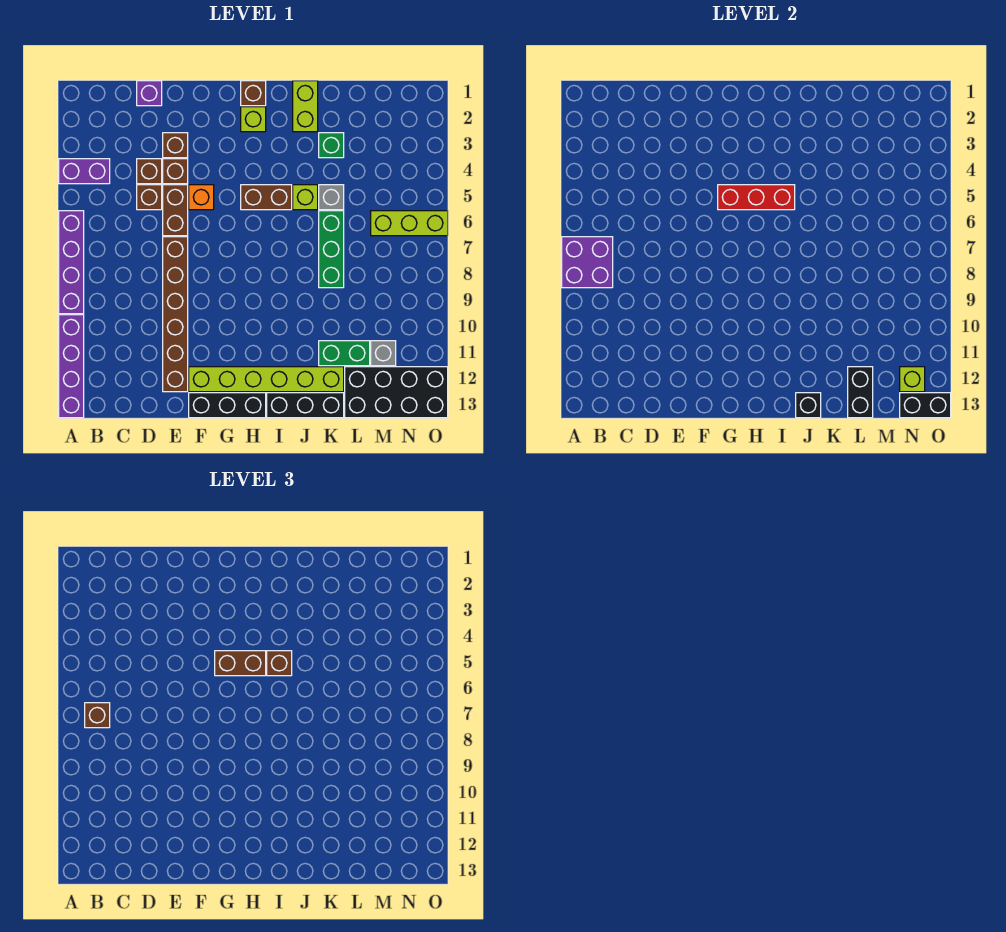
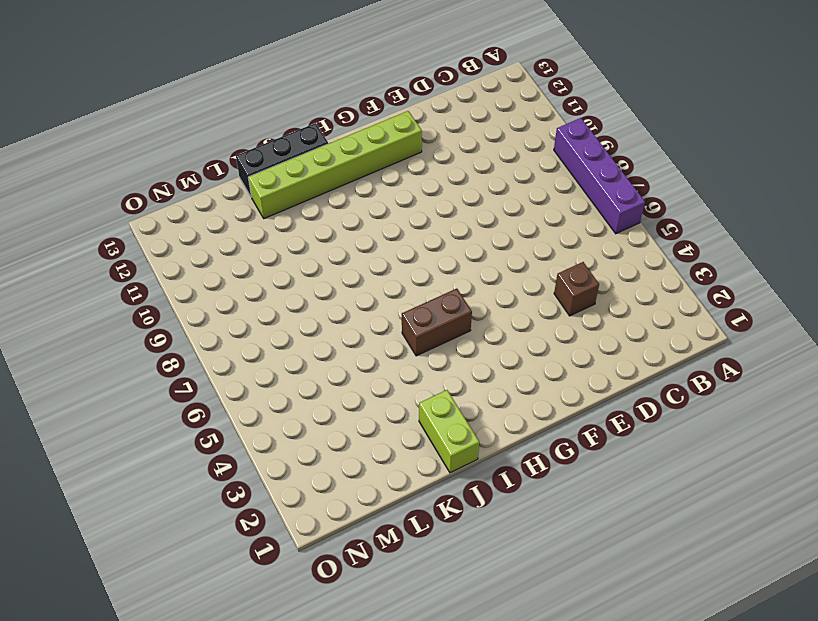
none -> purple brick A4:B4 level 1
none -> purple brick A10:A13 level 1
none -> purple brick D1 level 1
none -> brown brick D5 level 1

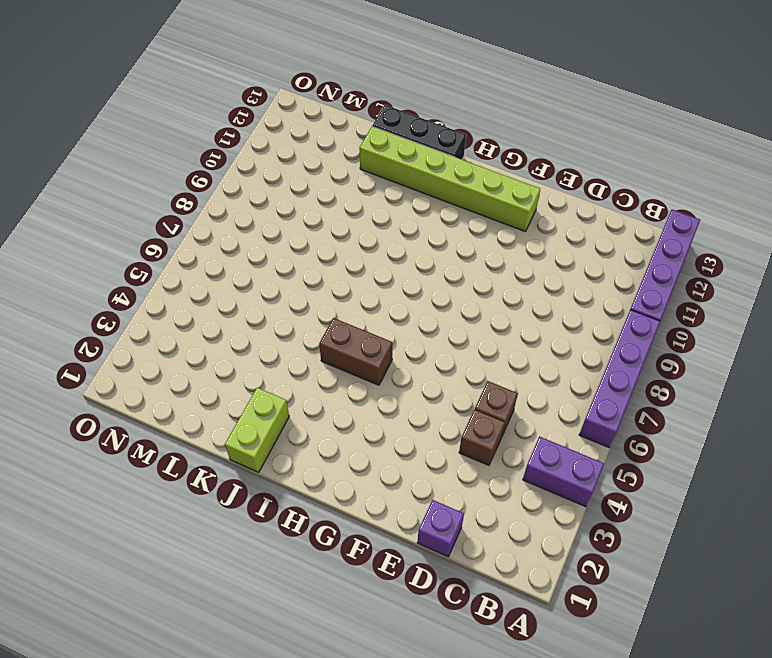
none -> brown brick E3 level 1
none -> brown brick E4 level 1
none -> brown brick E5:E6 level 1
none -> brown brick E7:E12 level 1

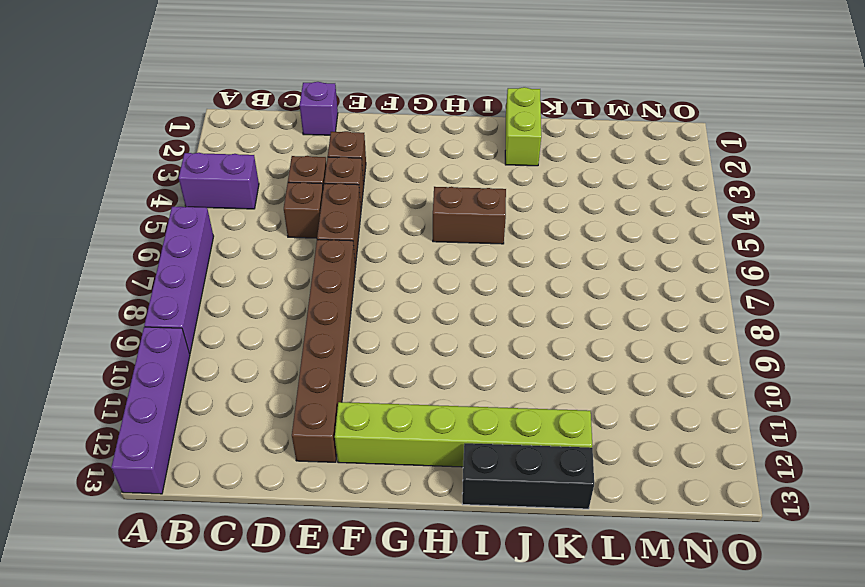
none -> orange brick F5 level 1
none -> black brick F13:H13 level 1
none -> brown brick H1 level 1
none -> lime brick H2 level 1

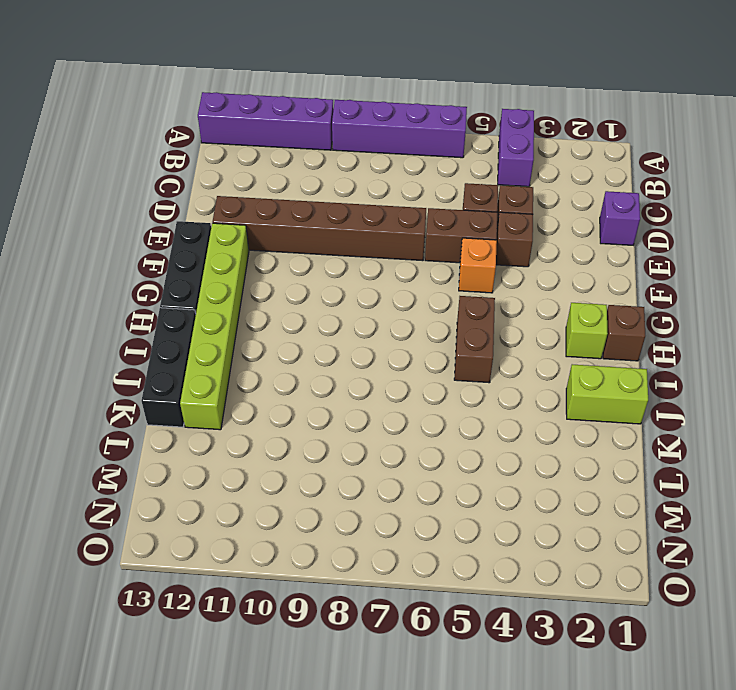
none -> brown brick E3 level 1
none -> lime brick J5 level 1
none -> green brick K3 level 1
none -> grey brick K5 level 1

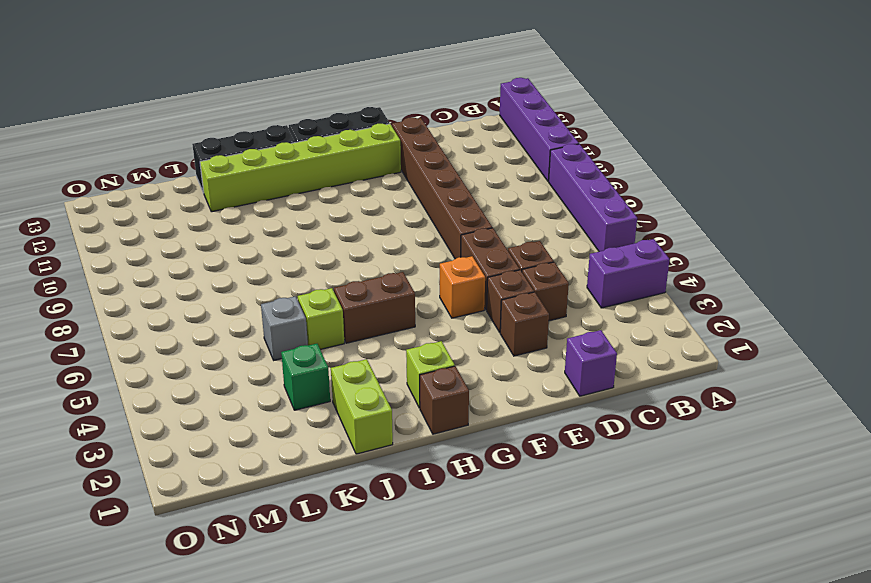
none -> green brick K6:K8 level 1
none -> green brick K11:L11 level 1
none -> black brick L12:O13 level 1
none -> lime brick M6:O6 level 1

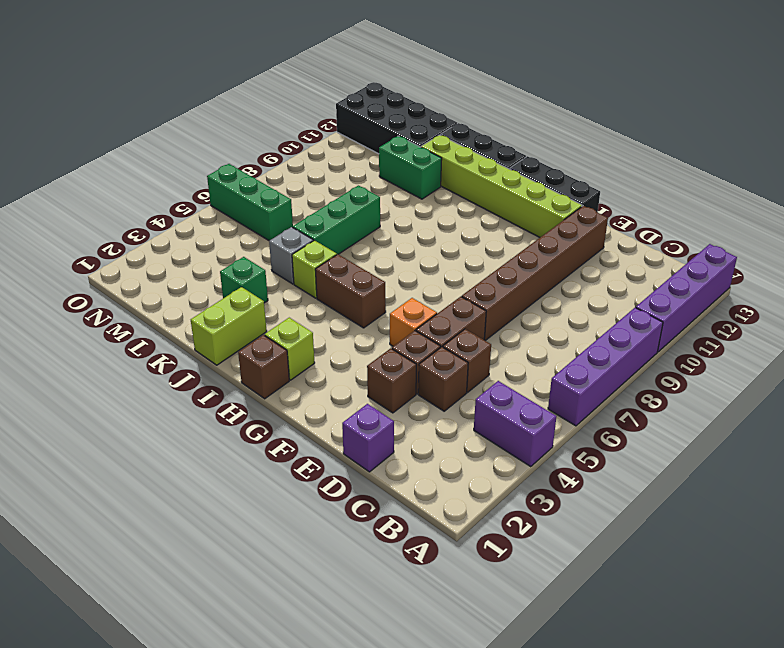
green brick M6:O6 level 1 -> lime brick M6:O6 level 1
none -> grey brick M11 level 1
none -> purple brick A7:B8 level 2
none -> red brick G5:I5 level 2
none -> black brick J13 level 2

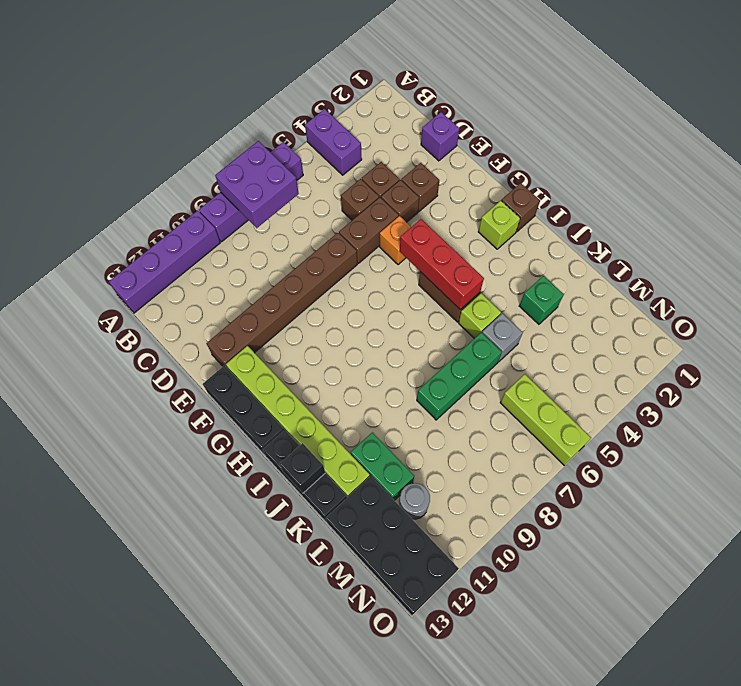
grey round brick M11 level 1 -> grey brick M11 level 1
none -> lime brick J1:J2 level 1
none -> black brick L12:L13 level 2
none -> lime brick N12 level 2
none -> black brick N13:O13 level 2

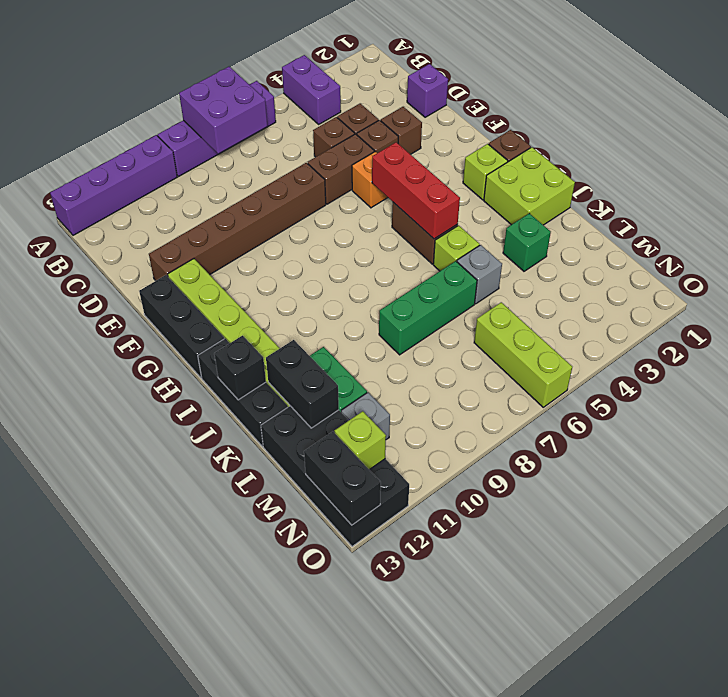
lime brick I1:J2 level 1 -> lime brick J1:J2 level 1
black brick K12:L12 level 2 -> black brick L12:L13 level 2
none -> brown brick B7 level 3
none -> brown brick G5:H5 level 3
none -> brown brick I5 level 3

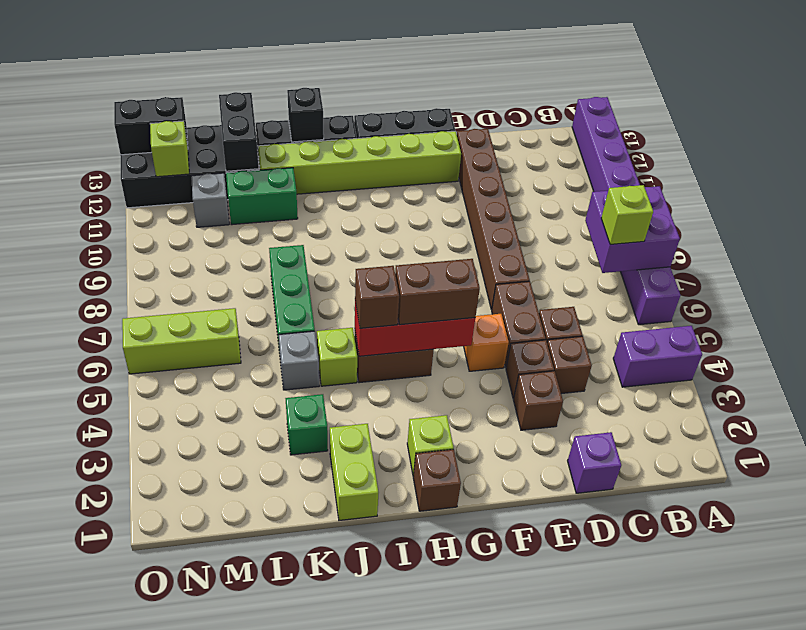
lime brick B7 level 3 -> brown brick B7 level 3

